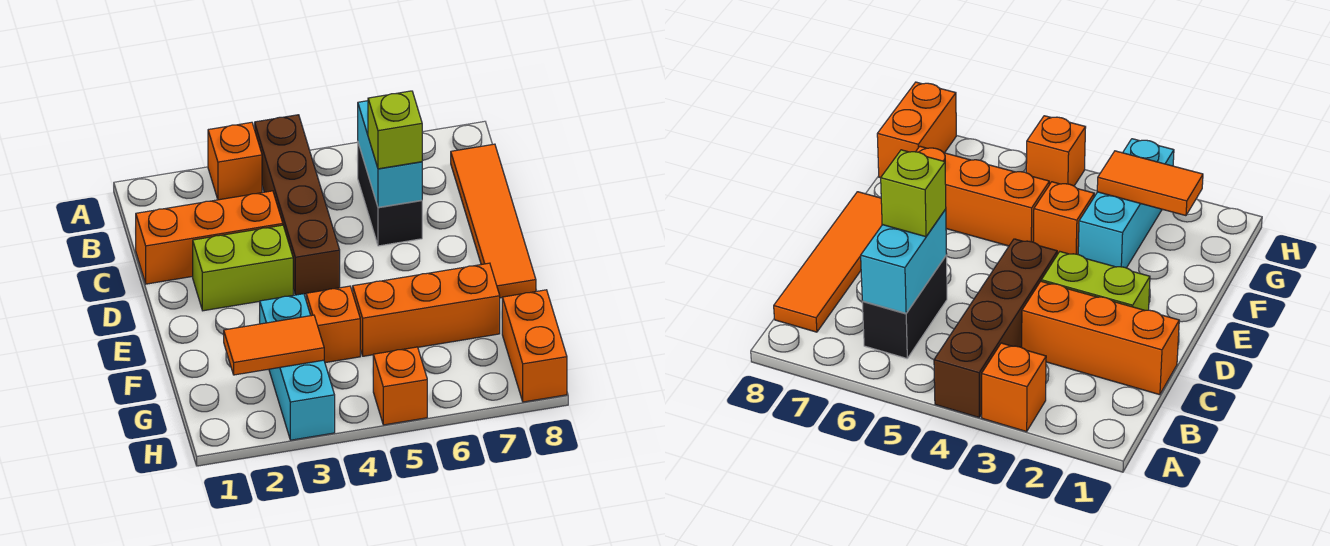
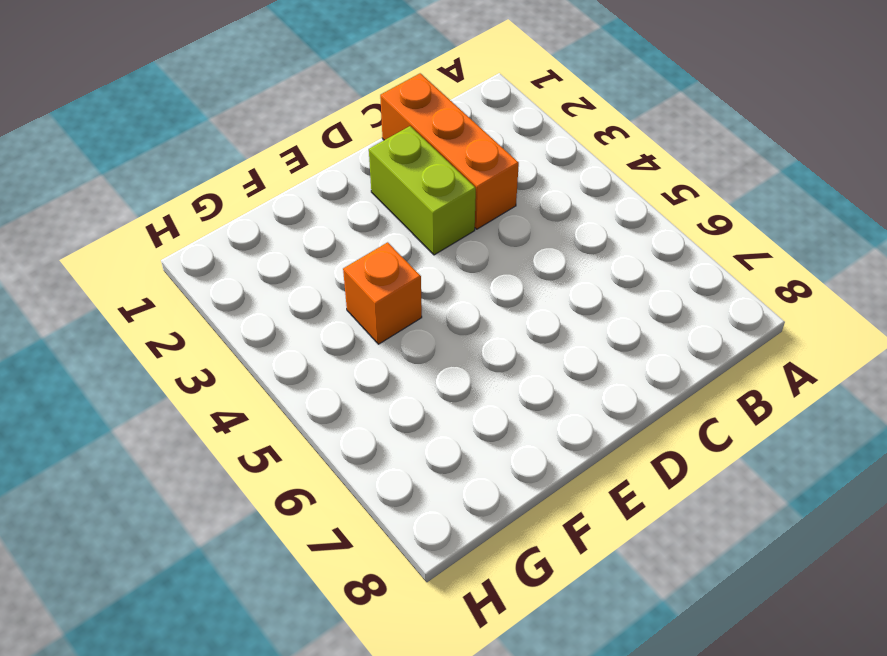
none -> orange brick A3 level 1
none -> brown brick A4:D4 level 1
none -> black brick B6:C6 level 1

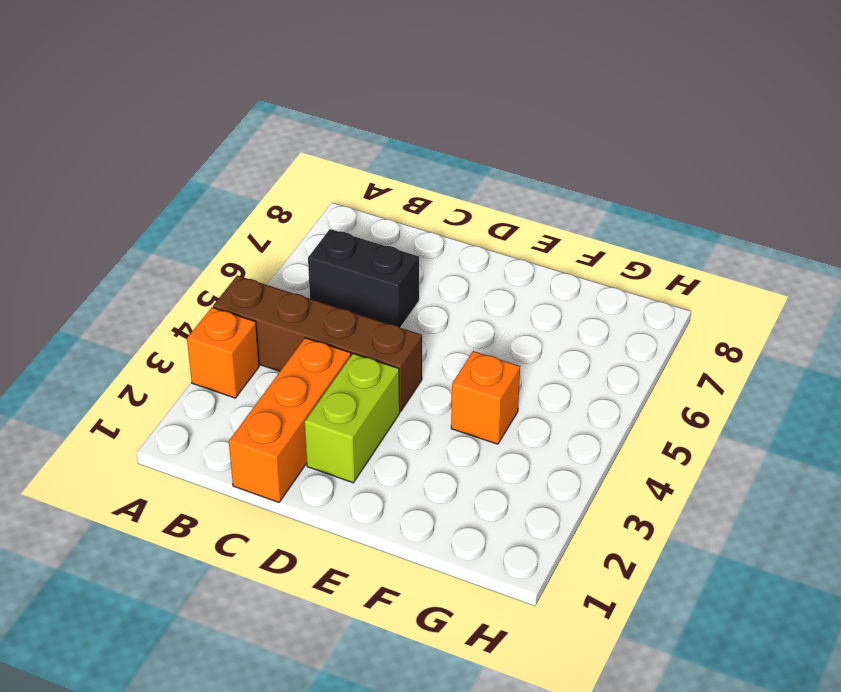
none -> orange tile B8:E8 level 1
none -> cyan brick F3:H3 level 1
none -> orange brick F5:F7 level 1

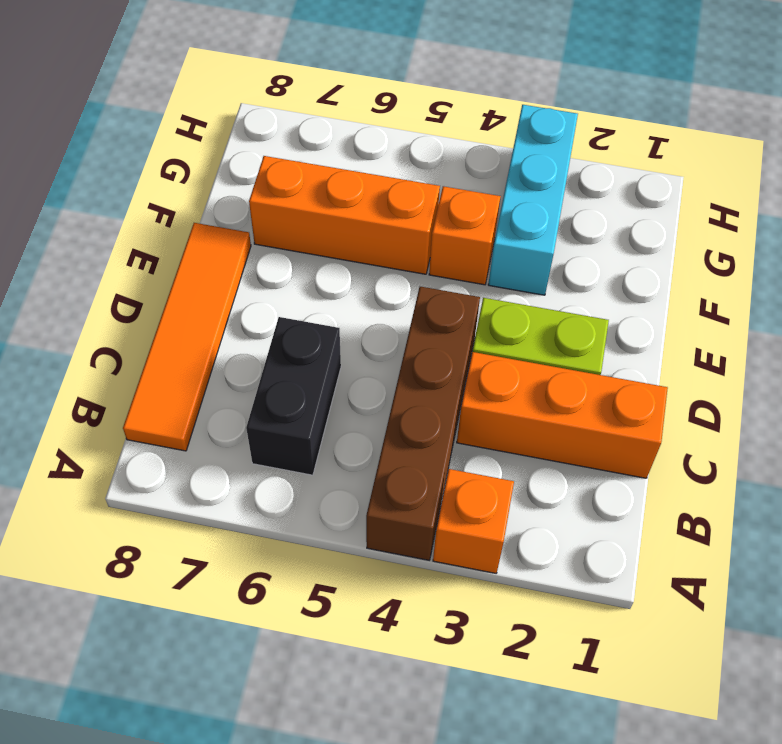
none -> orange brick G8:H8 level 1
none -> orange brick H5 level 1
none -> cyan brick B6:C6 level 2

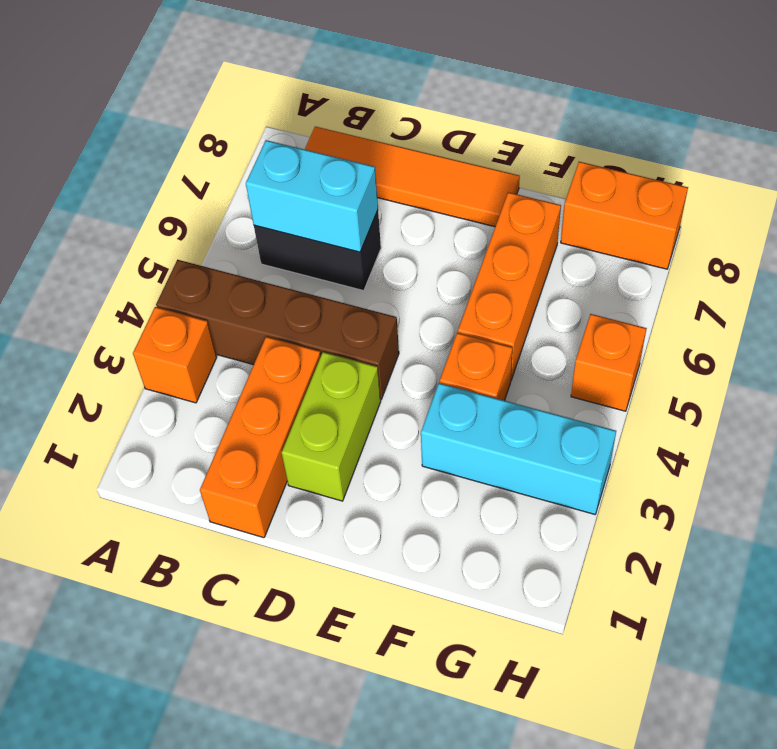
none -> orange tile G2:G3 level 2
none -> lime brick C6 level 3

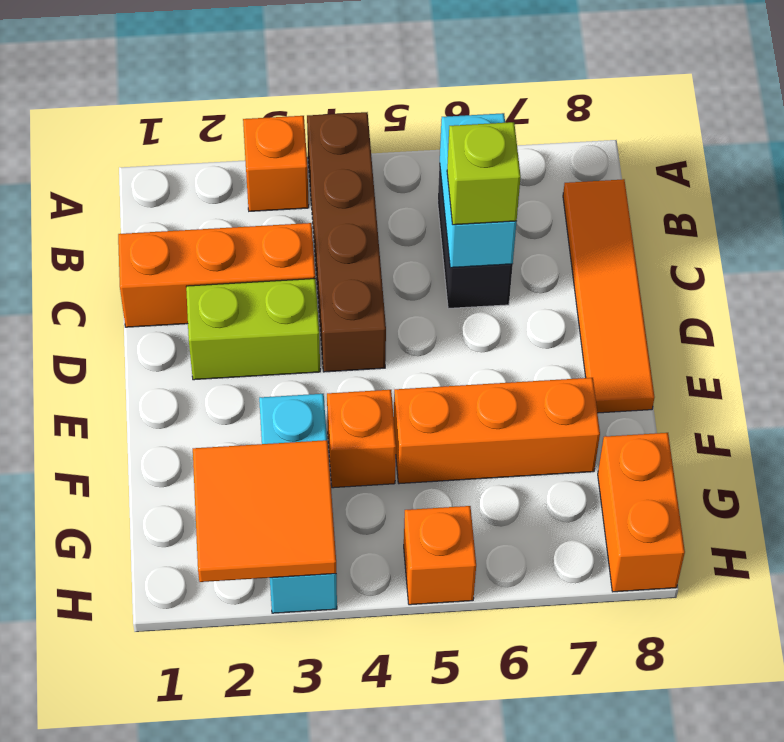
orange tile G2:H3 level 2 -> orange tile G2:G3 level 2

